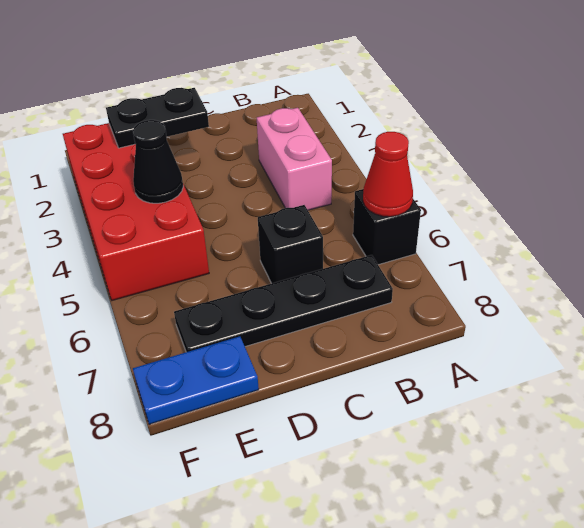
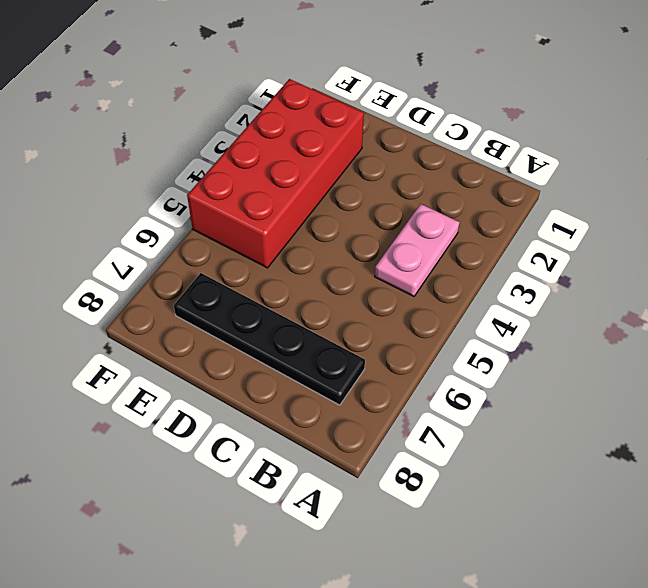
pink plate B3:B4 level 1 -> pink brick B3:B4 level 1
none -> black brick A6 level 1
none -> black brick C6 level 1

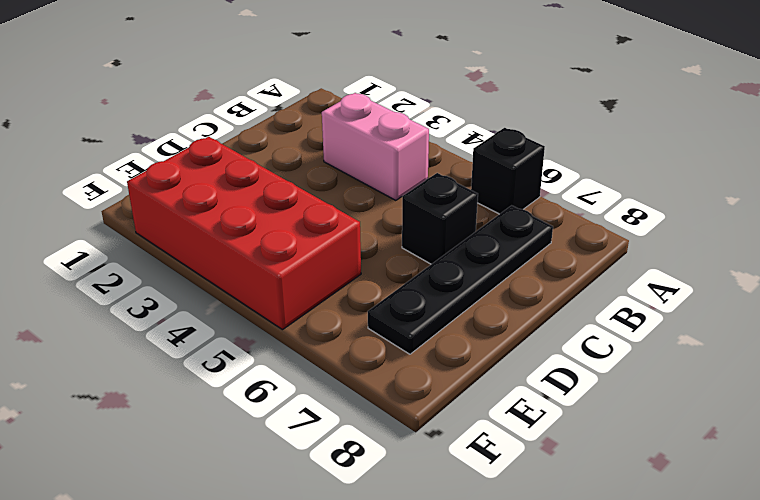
none -> blue plate E8:F8 level 1
none -> red cone A6 level 2

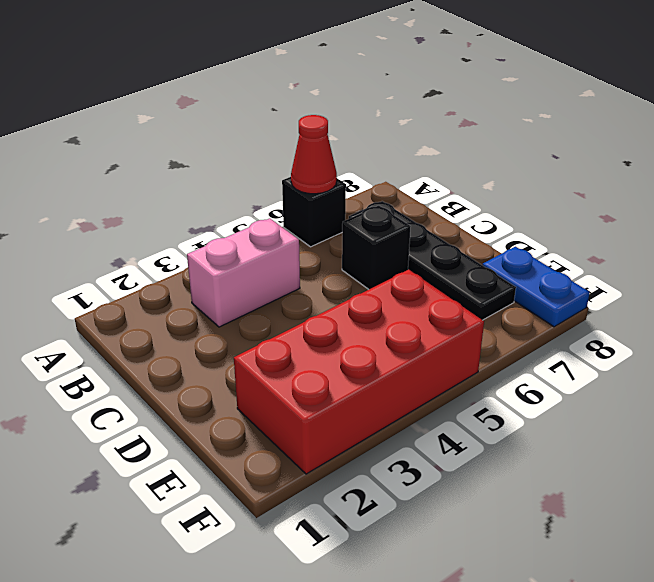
none -> black plate D2:E2 level 2
none -> black cone E4 level 2

